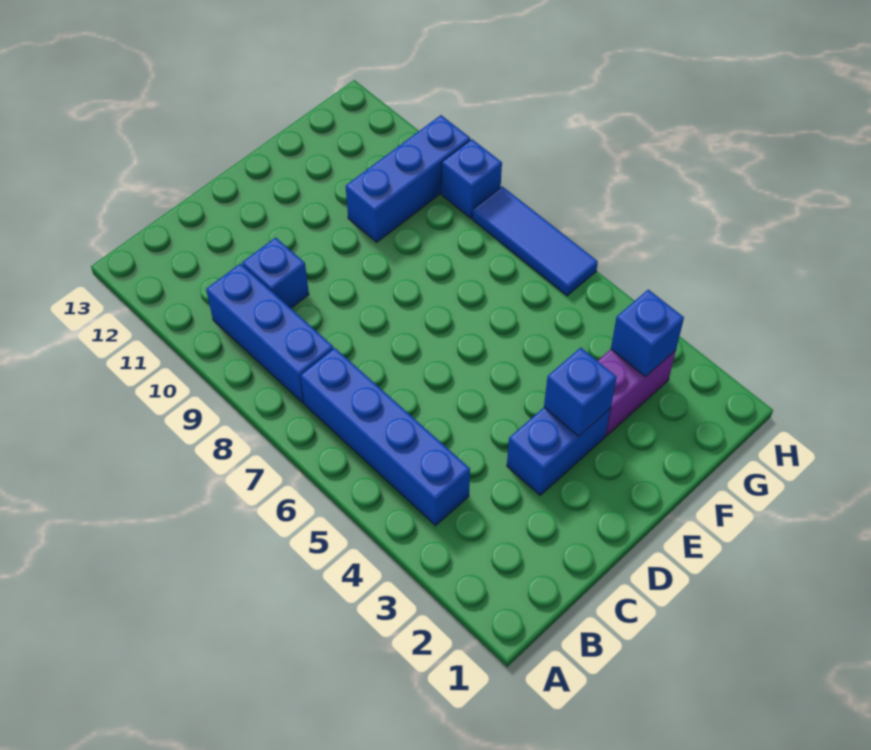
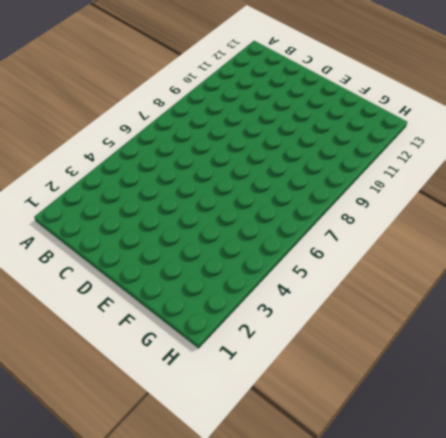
none -> blue brick B4:B7 level 1
none -> blue brick B8:B10 level 1

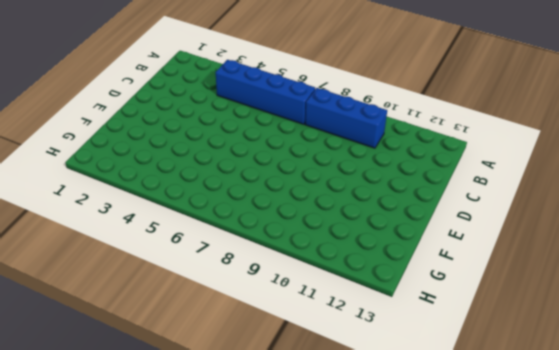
none -> blue brick C10 level 1
none -> blue brick D3:E3 level 1

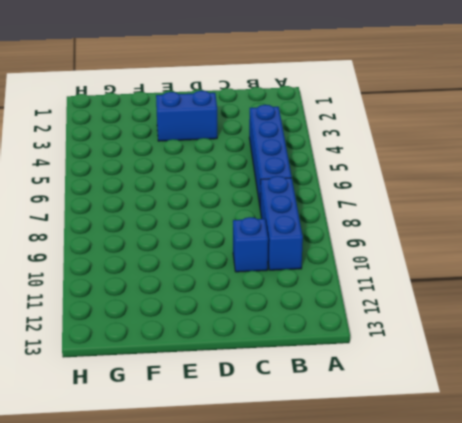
none -> purple brick F3:G3 level 1
none -> blue brick F10:H10 level 1

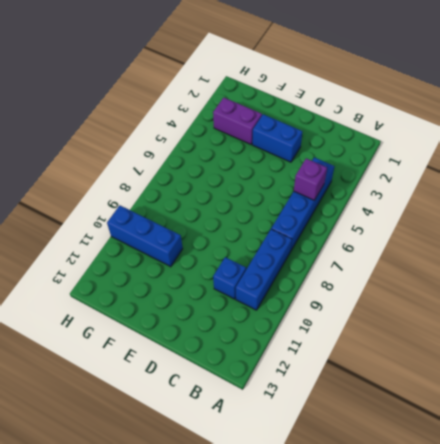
purple brick B5 level 2 -> none
none -> blue tile H6:H8 level 1
none -> blue brick H9 level 1

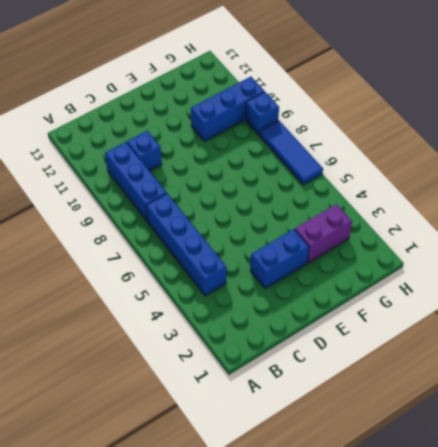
none -> blue brick E3 level 2
none -> blue brick G3 level 2

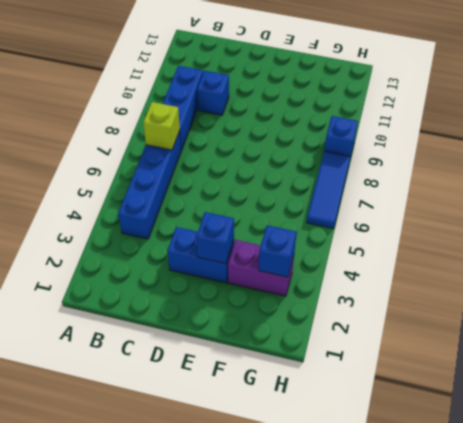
lime brick B7 level 2 -> none
none -> blue brick F10:H10 level 1

